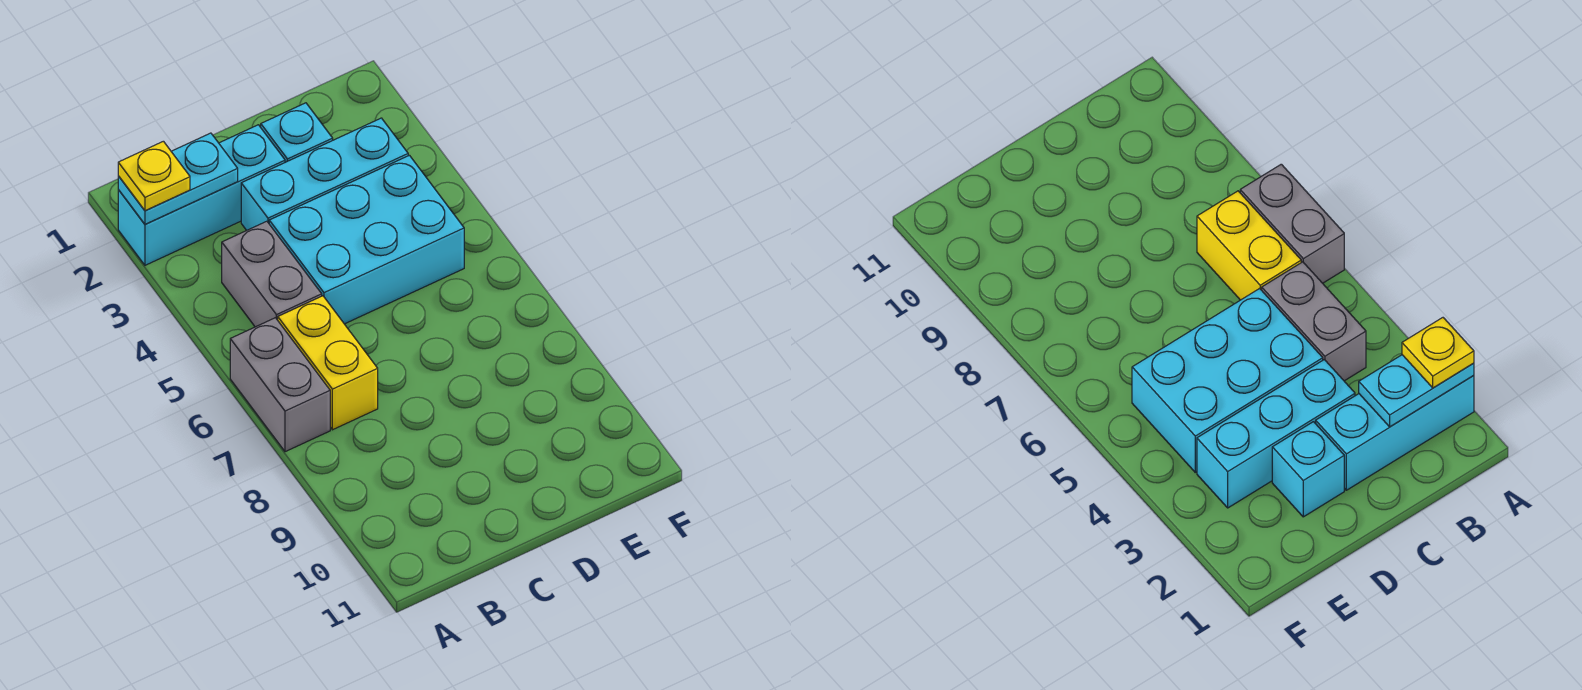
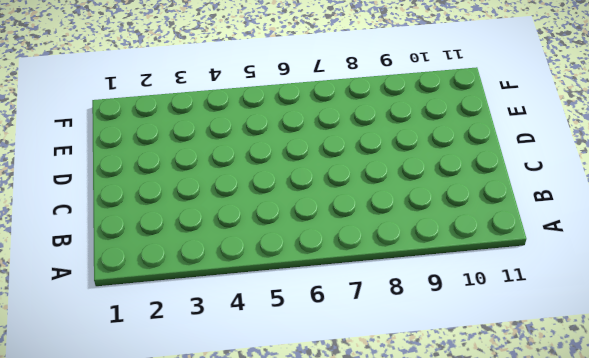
none -> cyan brick A2:C2 level 1
none -> grey brick A6:A7 level 1

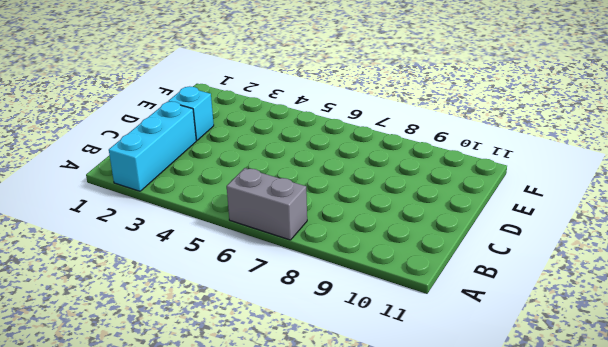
none -> grey brick B4:B5 level 1
none -> yellow brick B6:B7 level 1

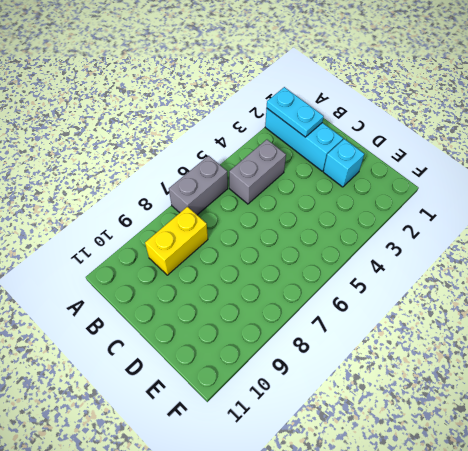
yellow brick B8:B9 level 1 -> yellow brick B6:B7 level 1
none -> cyan brick C3:E3 level 1
none -> cyan brick C4:E5 level 1

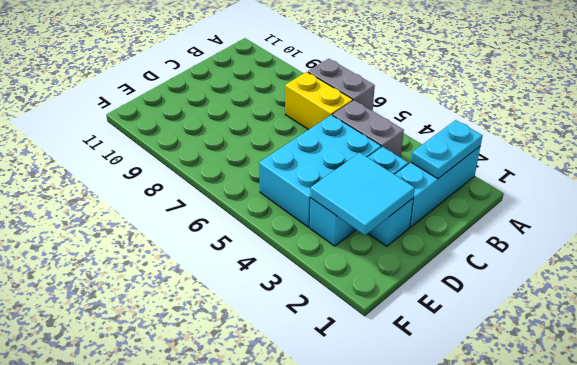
cyan tile D2:E3 level 2 -> none
none -> yellow plate A2 level 3

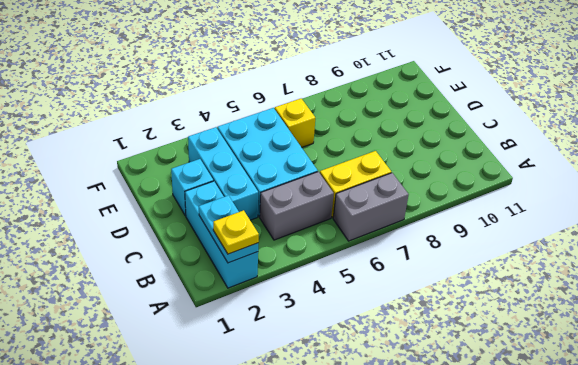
yellow brick E6 level 1 -> none

